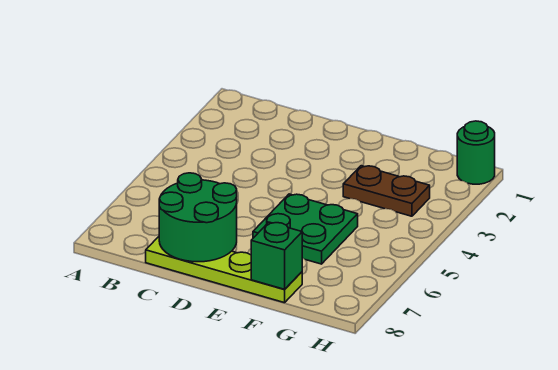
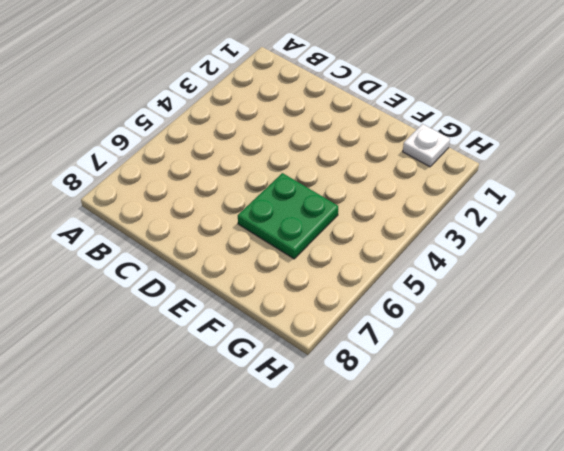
white plate G1 level 1 -> none
none -> lime plate C8:F8 level 1
none -> brown plate F3:G3 level 1

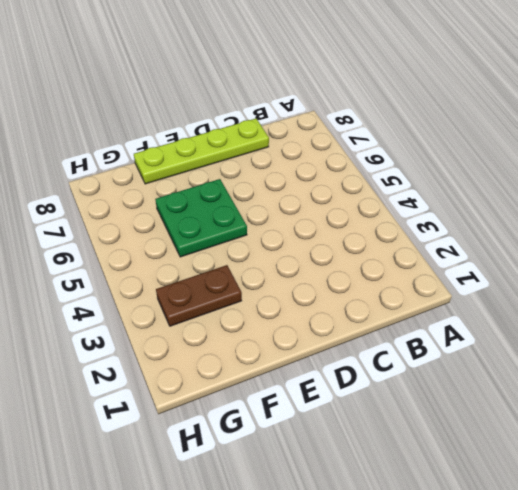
none -> green round brick H1 level 1
none -> green round brick C7:D8 level 2

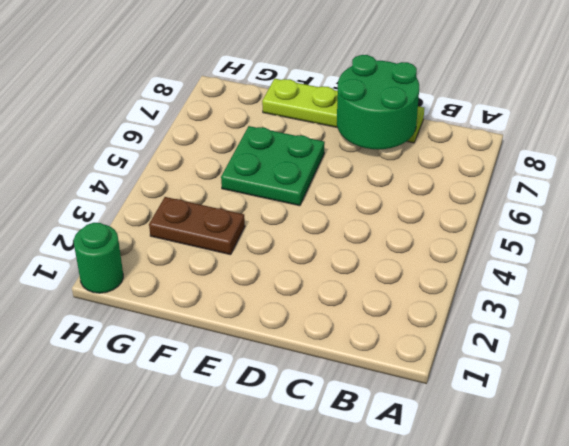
none -> green brick F8 level 2

